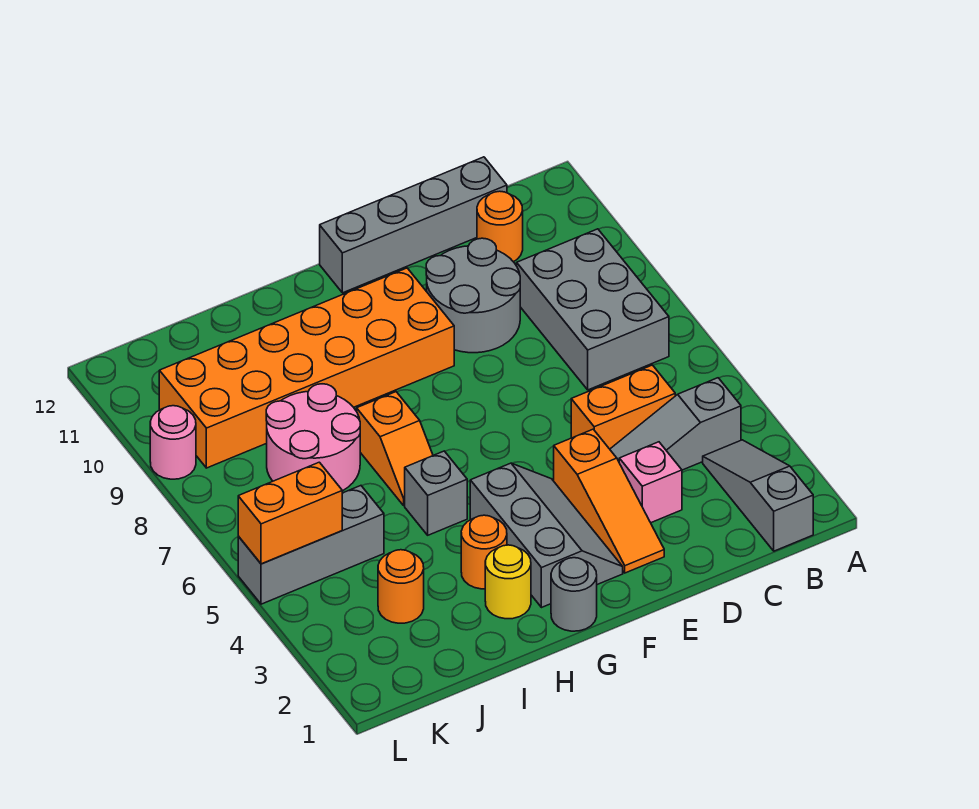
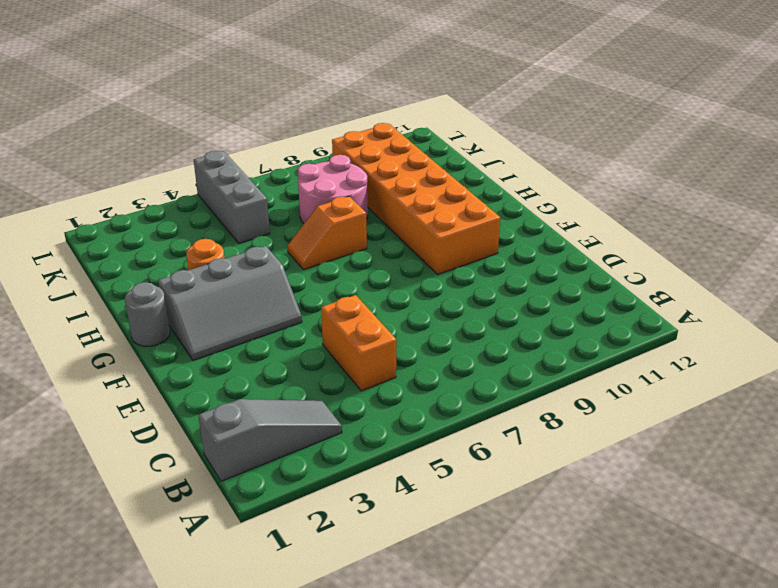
none -> grey slope B4:D4 level 1 top B
none -> grey brick B7:C9 level 1
none -> orange round brick C11 level 1

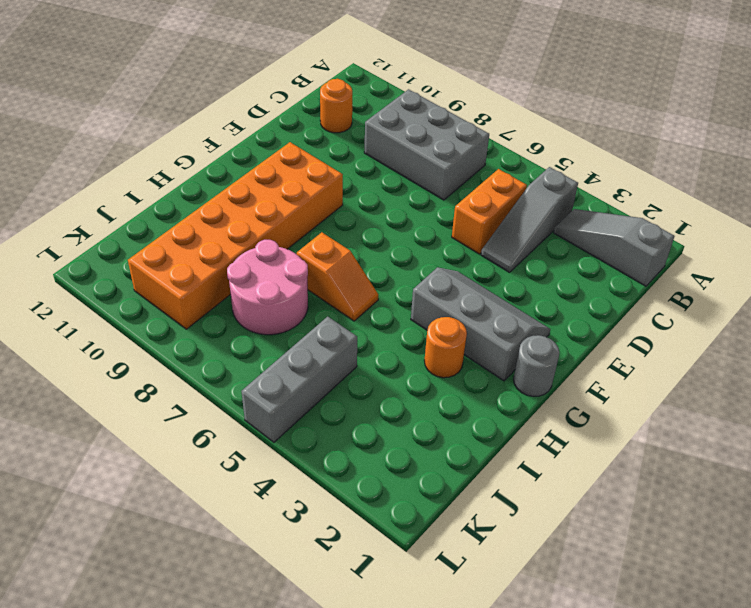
none -> grey brick C12:F12 level 1
none -> pink brick D3 level 1
none -> grey round brick D9:E10 level 1

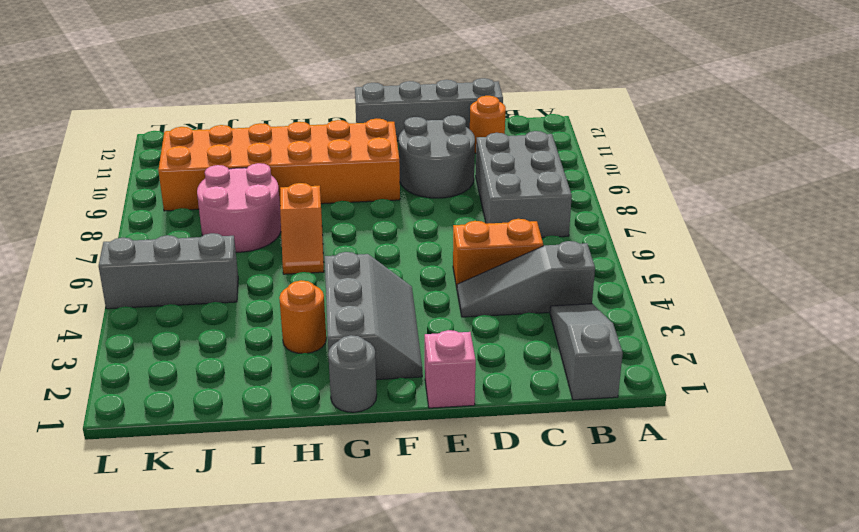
pink brick E1 level 1 -> pink brick D3 level 1
none -> orange slope E2:E4 level 1 top 4
none -> yellow round brick H2 level 1
none -> grey brick H5 level 1

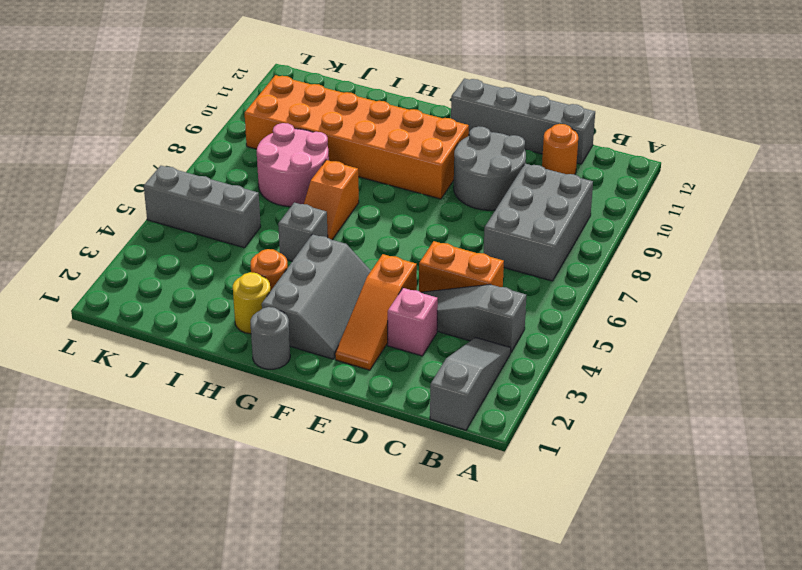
none -> orange round brick J3 level 1
none -> pink round brick L9 level 1
none -> orange brick K5:L5 level 2

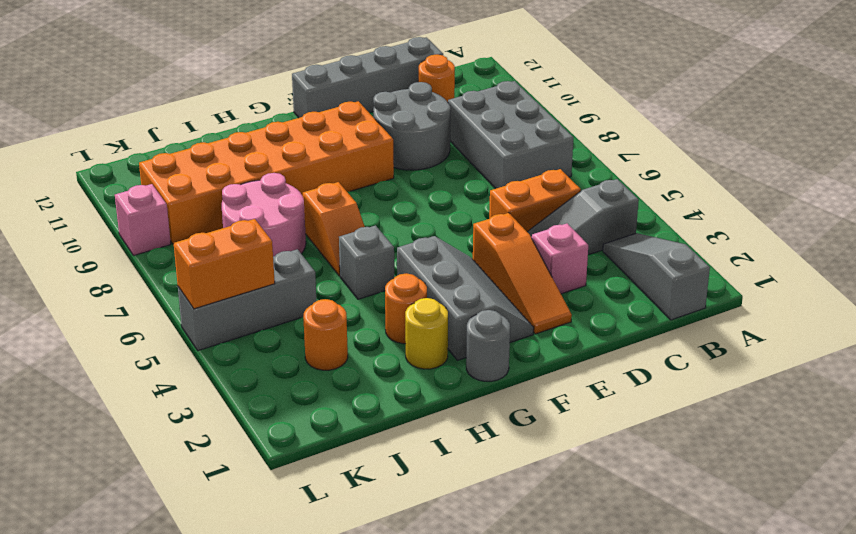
pink brick L9 level 1 -> pink round brick L9 level 1

